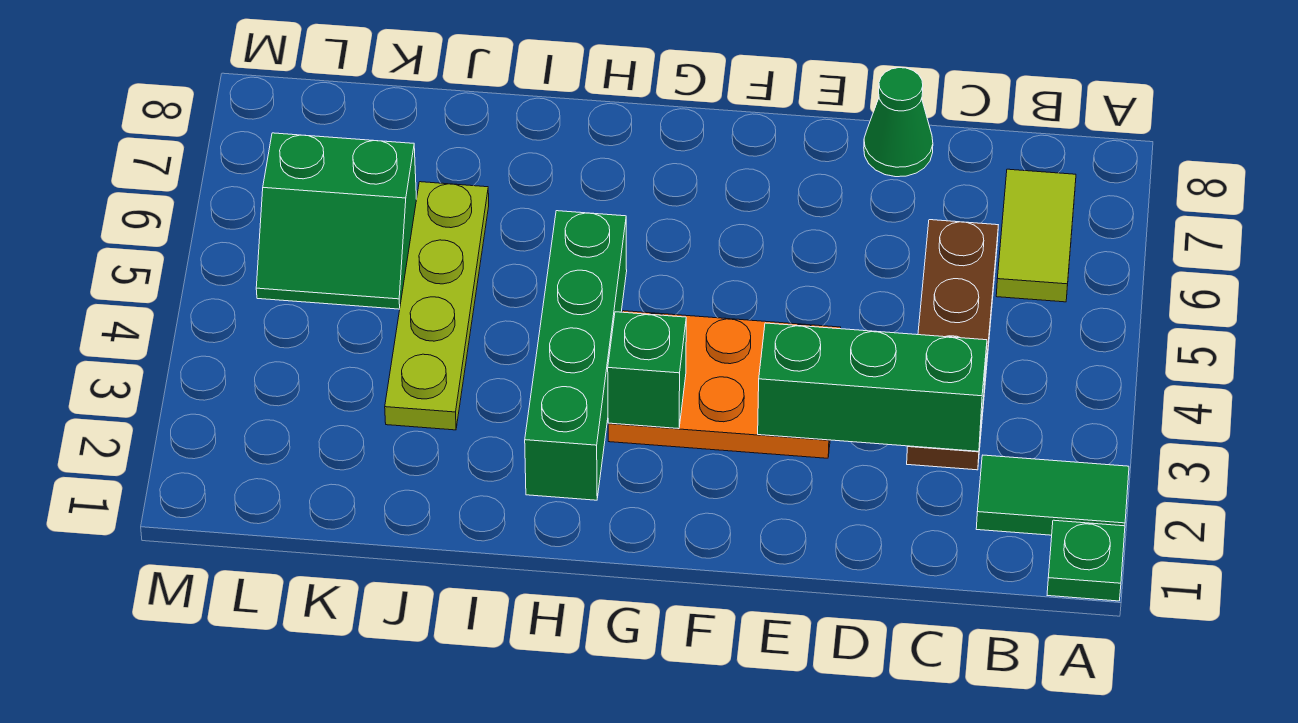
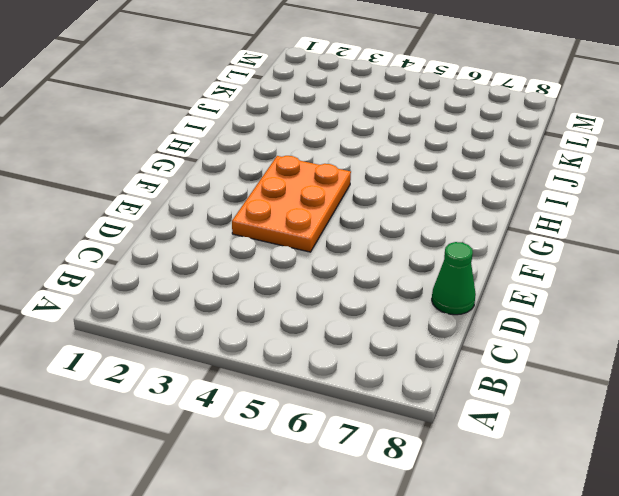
none -> green plate A1 level 1
none -> green tile A2:B2 level 1

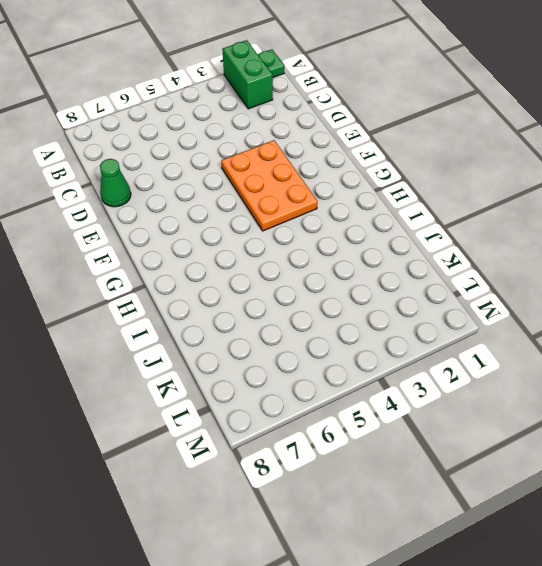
green brick A2:B2 level 1 -> green tile A2:B2 level 1
none -> lime tile B6:B7 level 1
none -> brown plate C3:C6 level 1

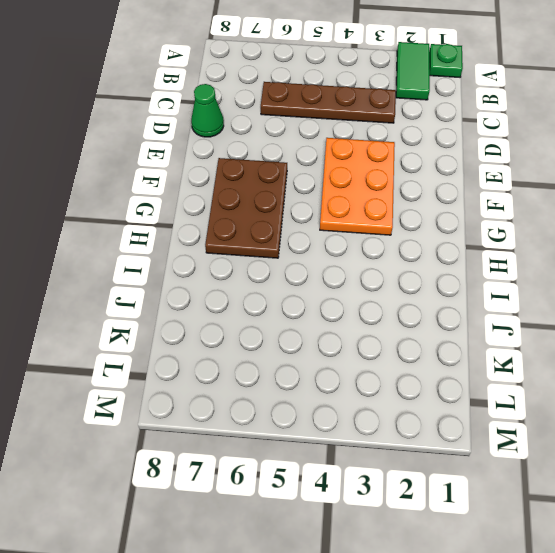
brown plate F6:H7 level 1 -> none
none -> lime tile B6:B7 level 1
none -> green brick H2:H5 level 1

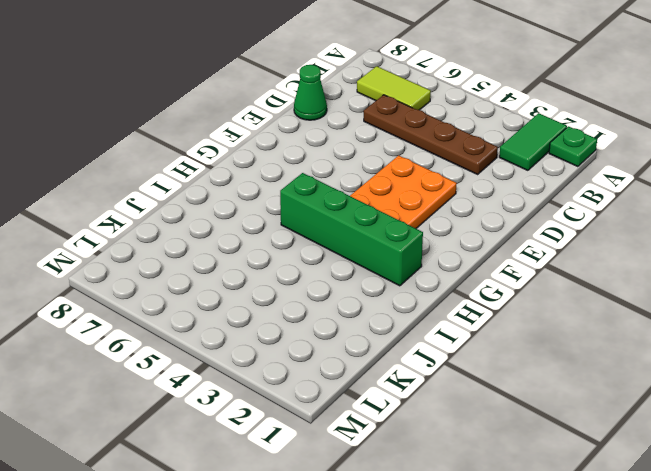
none -> lime plate J3:J6 level 1
none -> green slope K5:L6 level 1 top 6

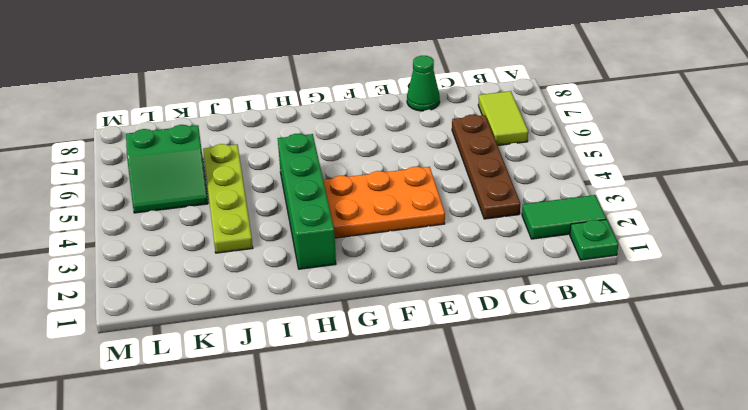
none -> green brick C3:E3 level 2
none -> green brick G3 level 2

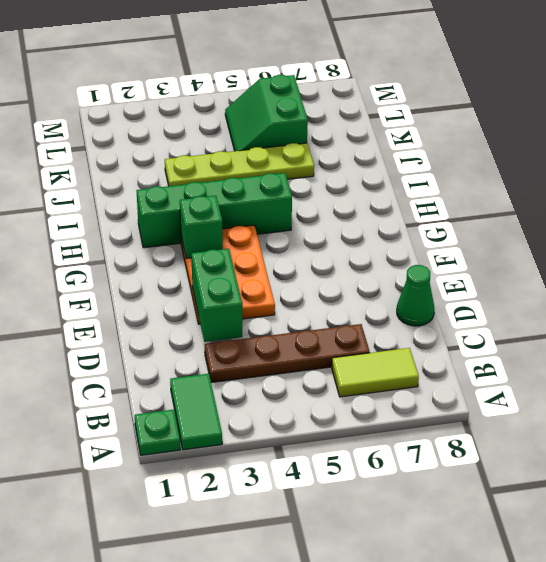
green brick D3:E3 level 2 -> green brick C3:E3 level 2

